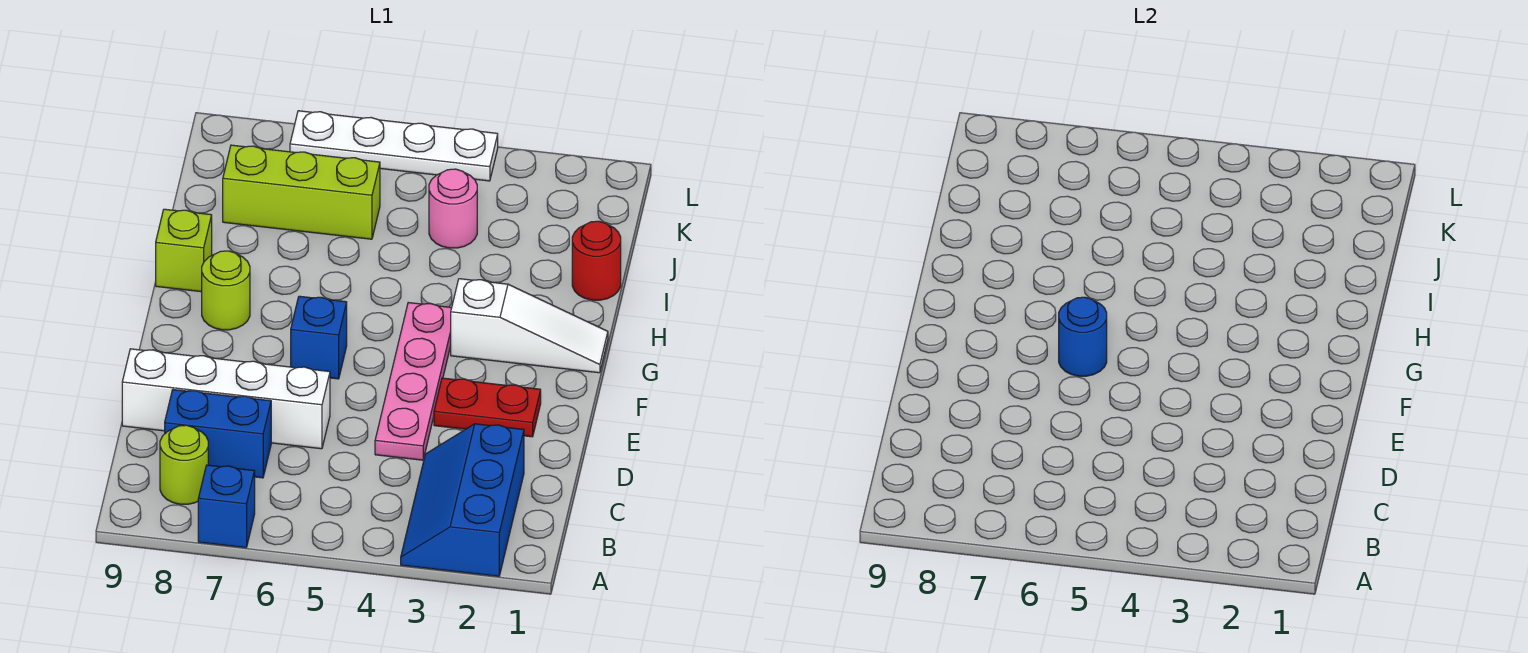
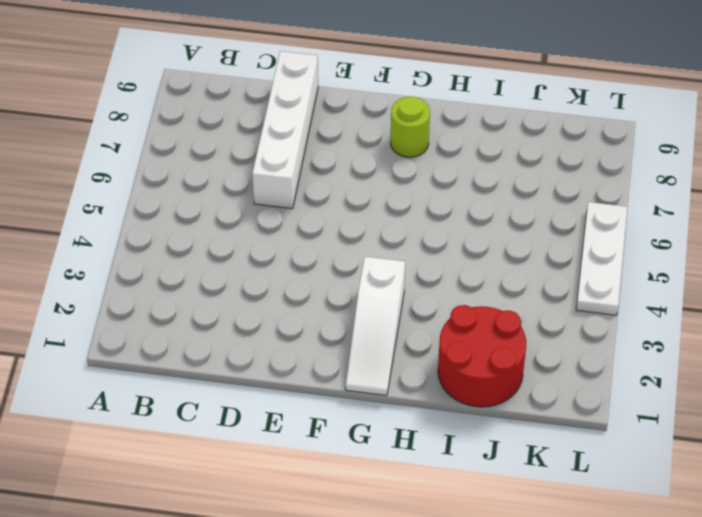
red round brick I1:J2 level 1 -> red round brick I1 level 1
white plate L4:L6 level 1 -> white plate L4:L7 level 1
none -> blue slope A2:C3 level 1 top 2
none -> blue brick A7 level 1
none -> lime round brick B8 level 1

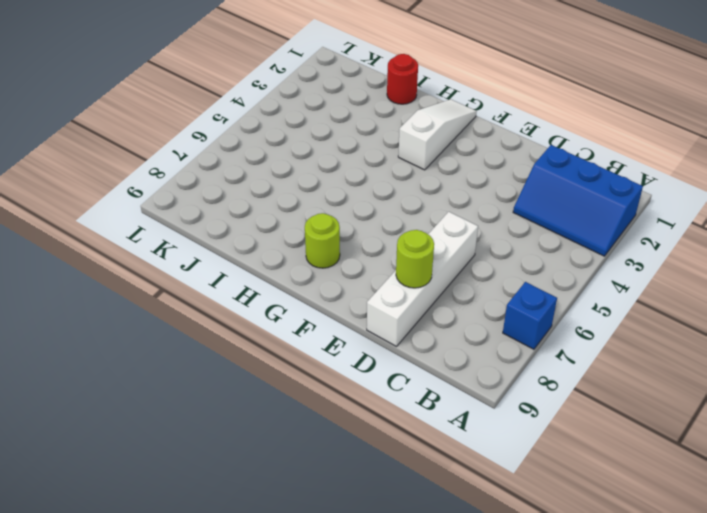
lime round brick D8 level 2 -> lime round brick B8 level 1
none -> blue brick C7:C8 level 1
none -> pink plate D4:G4 level 1
none -> red plate E2:E3 level 1

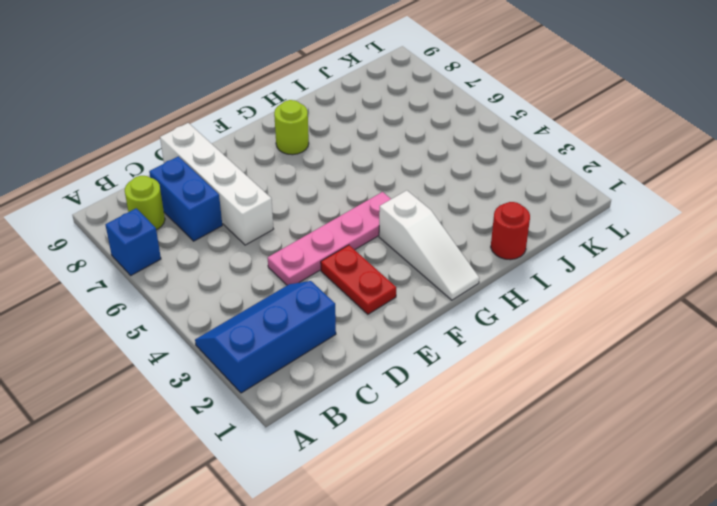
none -> blue brick F6 level 1
none -> lime brick H9 level 1
none -> pink round brick J4 level 1

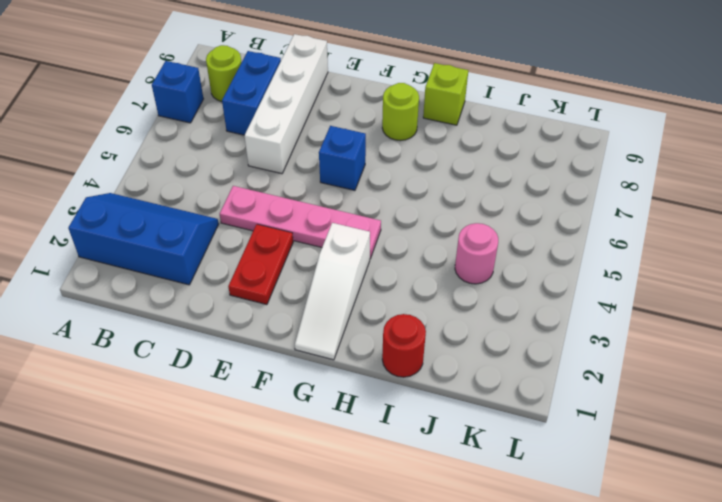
none -> lime brick J6:J8 level 1
none -> white plate L4:L7 level 1
none -> blue round brick F6 level 2

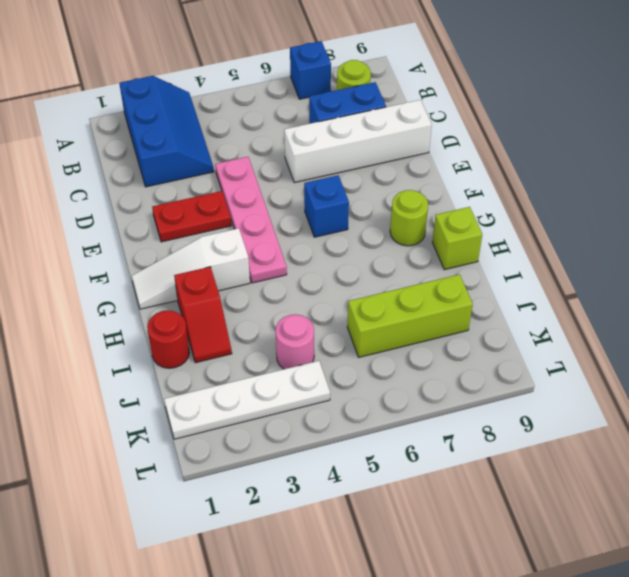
red slope H2:I2 level 1 top H -> none
white plate K1:K4 level 1 -> white plate L4:L7 level 1
none -> blue round brick F6 level 2

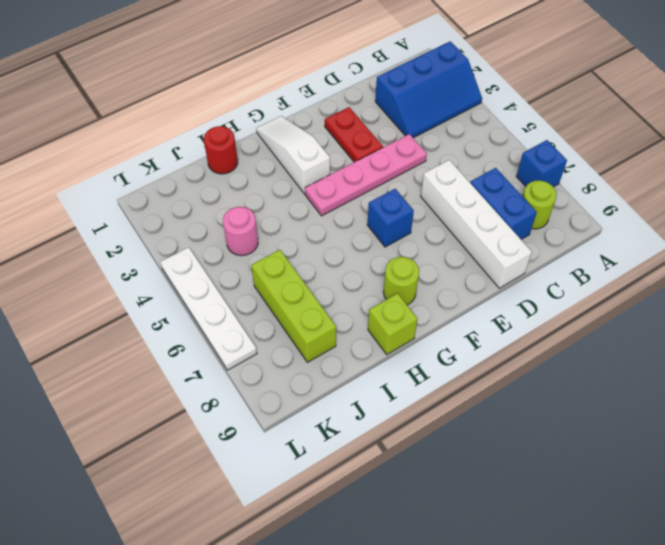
none -> blue round brick F6 level 2

